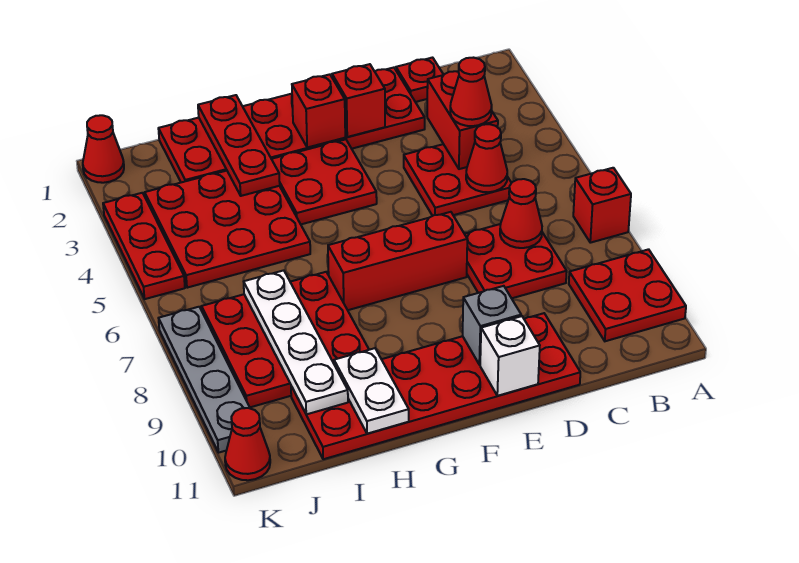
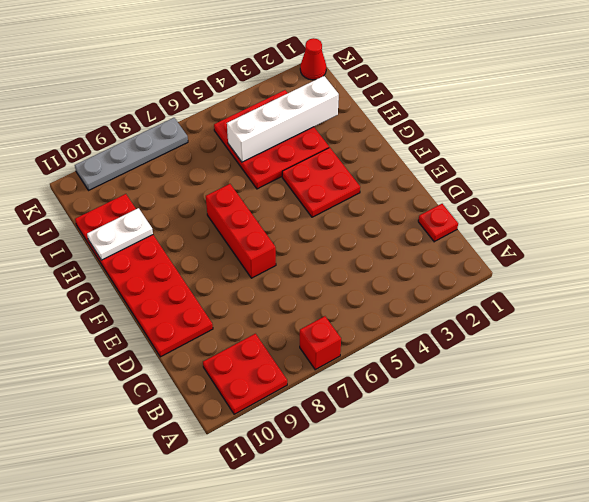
white brick I2:I5 level 2 -> none
none -> red plate C4:D5 level 1
none -> red plate C7:D8 level 1
none -> red plate D1:I2 level 1

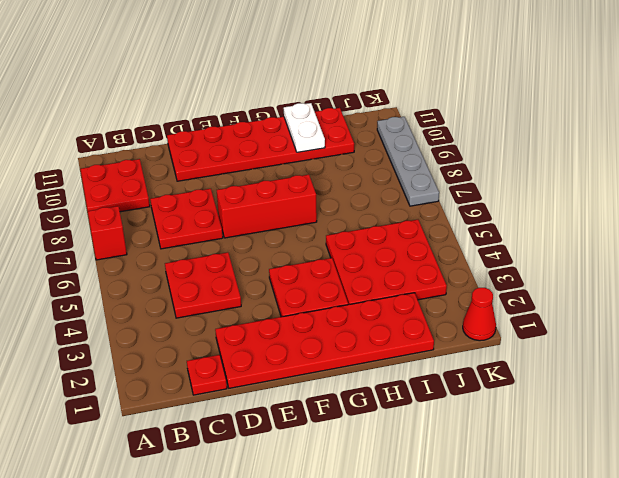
none -> red plate H7:J9 level 1
none -> red plate K3:K5 level 1
none -> red cone K11 level 1

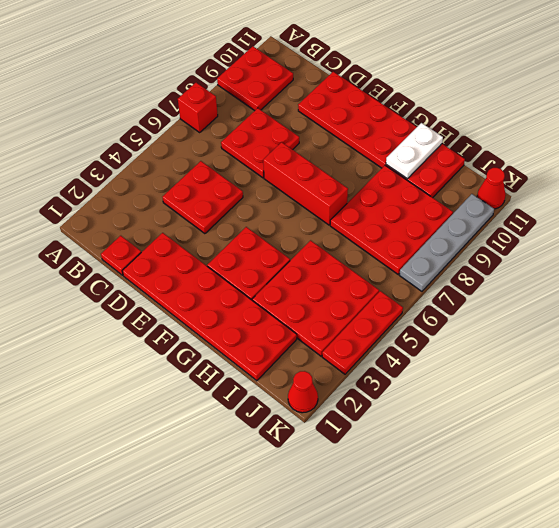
none -> red brick C3:C4 level 2
none -> red cone C5 level 2
none -> red cone C7 level 2

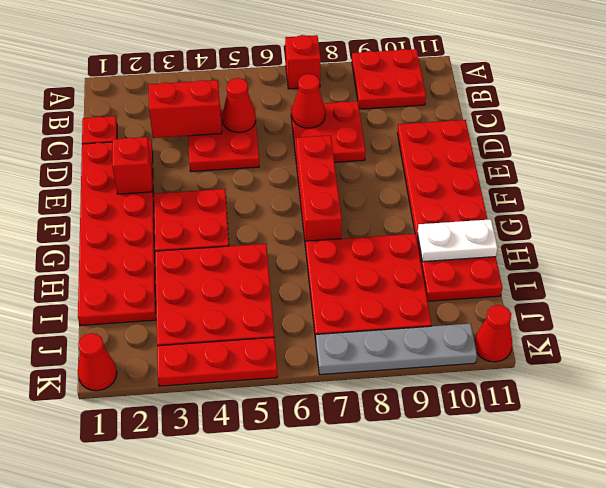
none -> grey brick E10 level 2
none -> white brick E11 level 2
none -> red brick F2 level 2

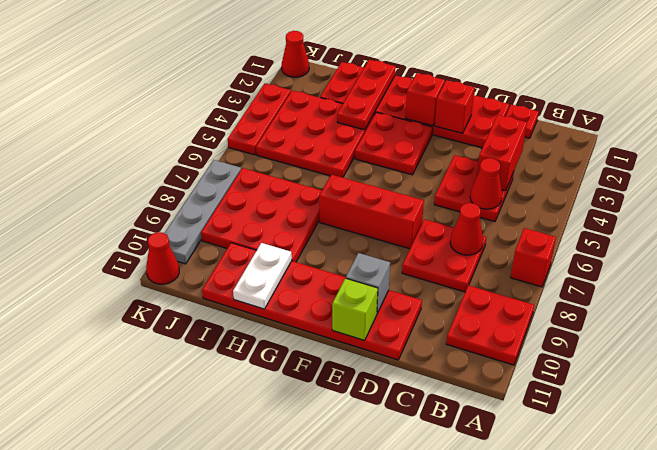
lime brick E11 level 2 -> white brick E11 level 2
none -> white plate I7:I10 level 2
none -> red cone C4 level 3

